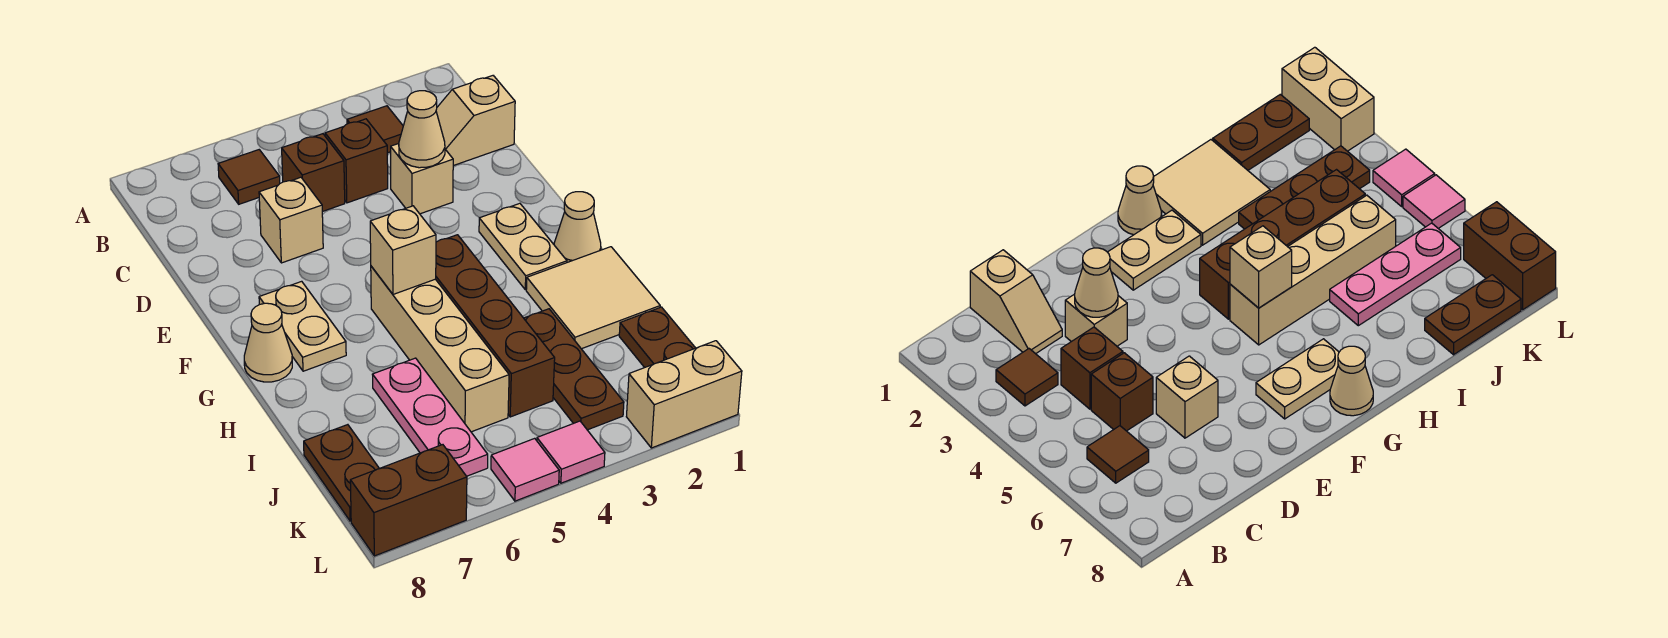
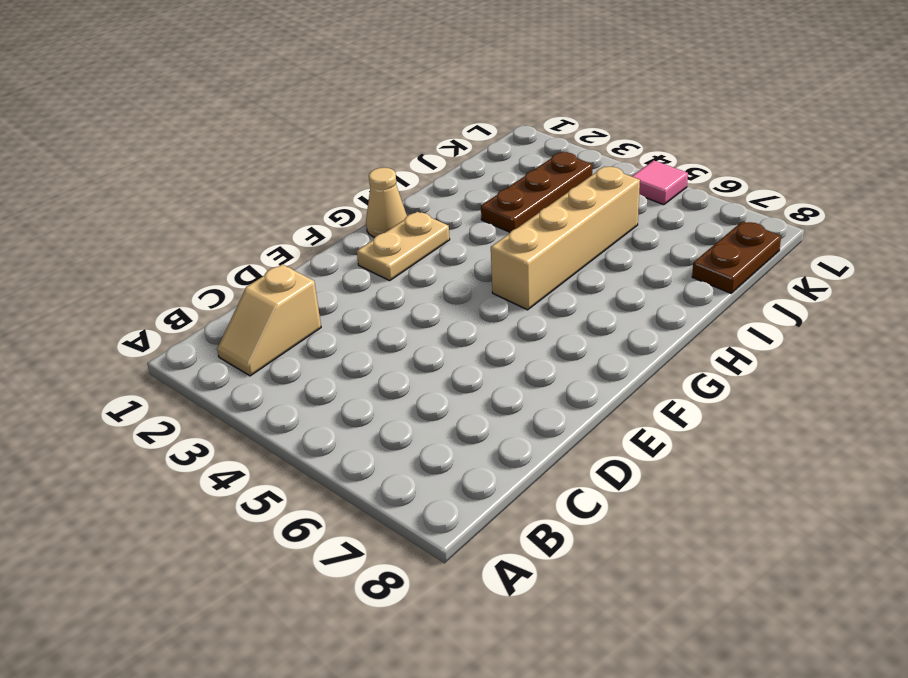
tan slope B2:C2 level 1 top C -> tan slope C1:C2 level 1 top 1
none -> brown tile B3 level 1
none -> brown tile B6 level 1
none -> brown brick C4 level 1

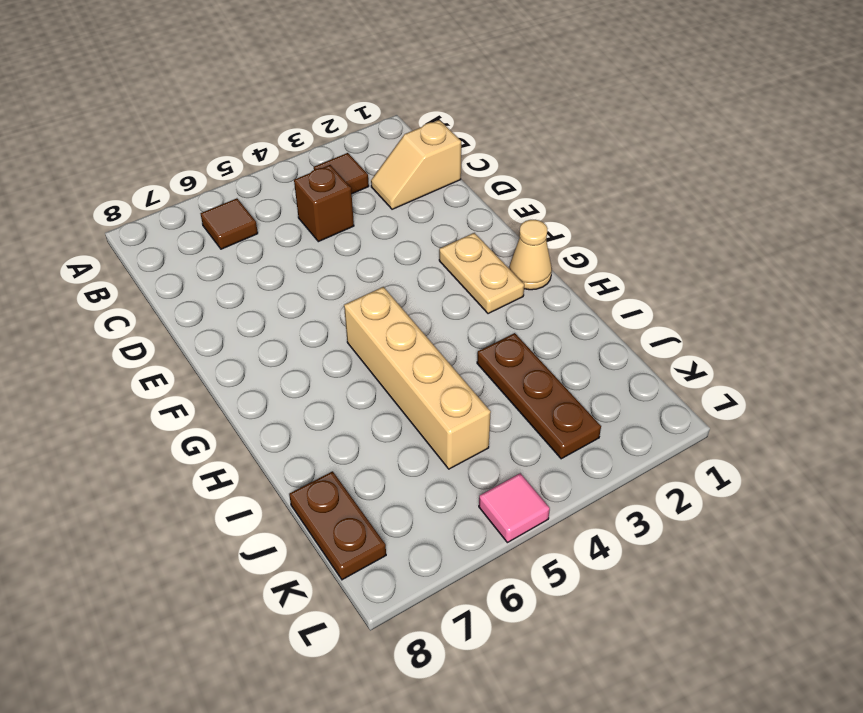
none -> brown brick C5 level 1
none -> tan brick D3 level 1
none -> tan brick D6 level 1

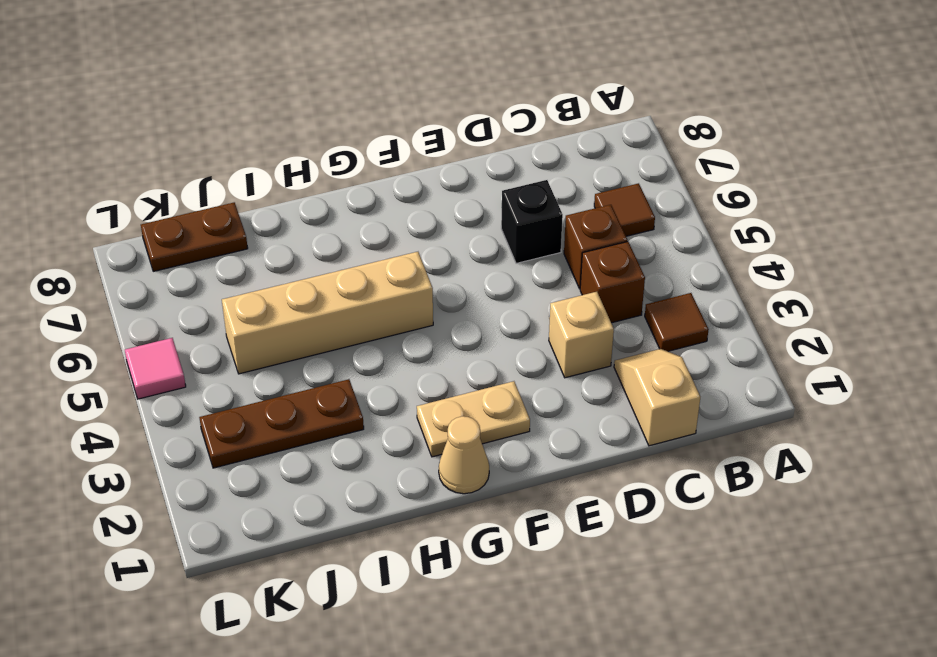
black brick D6 level 1 -> tan brick D6 level 1
none -> tan plate F7:G7 level 1
none -> brown brick G4:J4 level 1
none -> tan cone G8 level 1

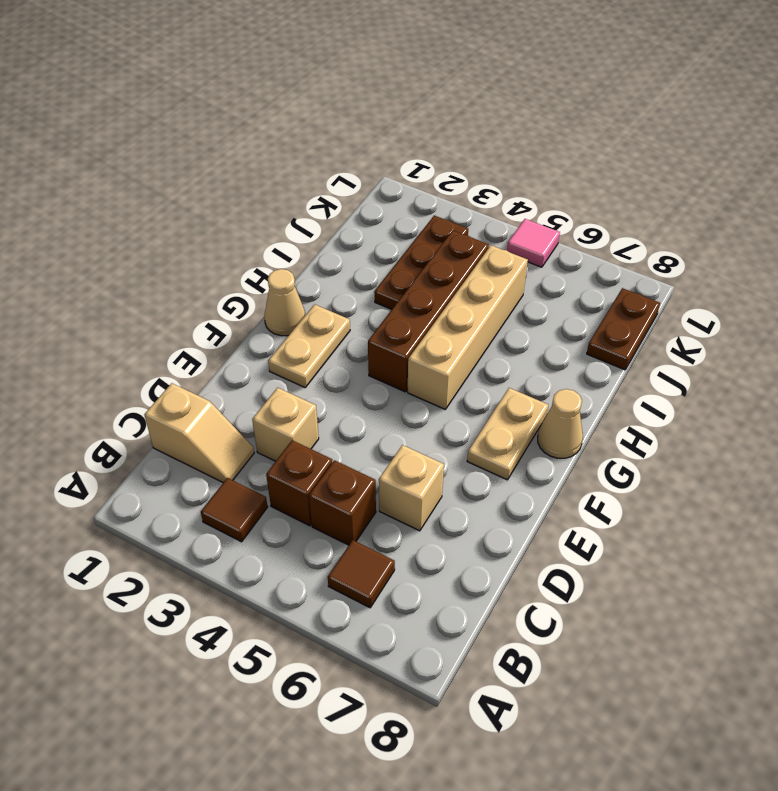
none -> tan tile H1:I2 level 1
none -> pink plate I6:K6 level 1
none -> brown plate J1:K1 level 1

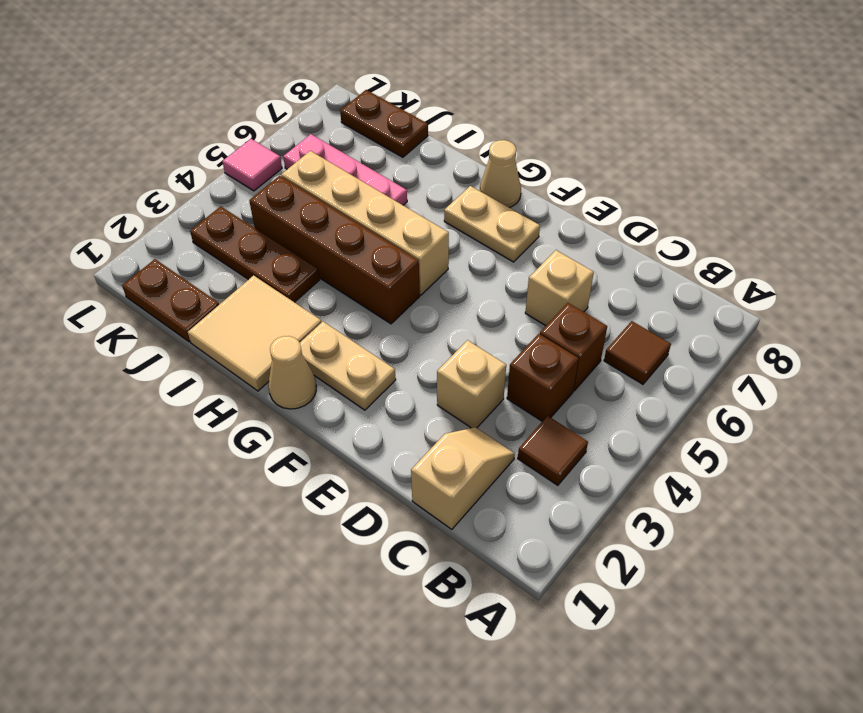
none -> tan brick L1:L2 level 1
none -> pink tile L4 level 1
none -> brown brick L7:L8 level 1

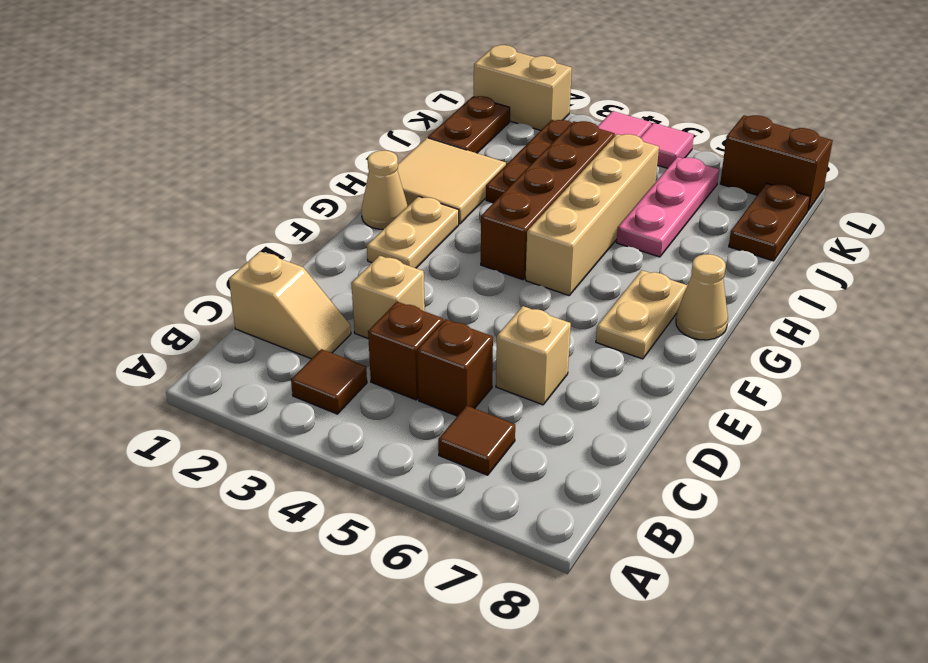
none -> tan cone D3 level 2
none -> tan brick G5 level 2

